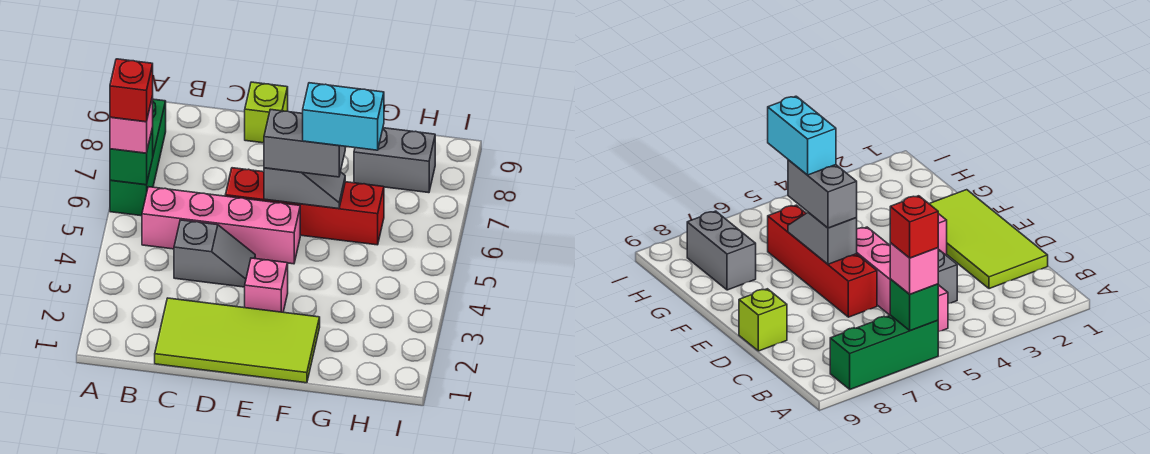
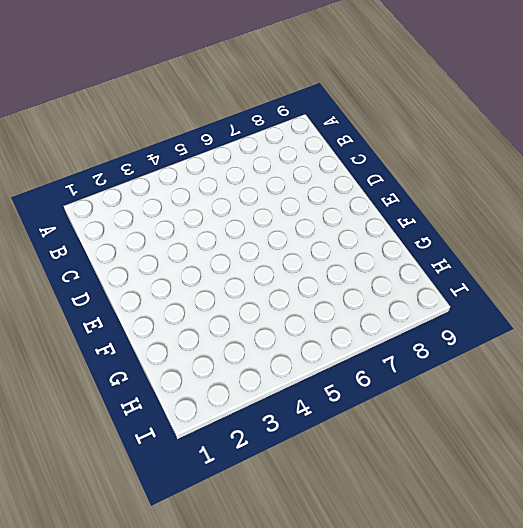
none -> green brick A6:A8 level 1
none -> pink brick B5:E5 level 1
none -> lime tile C1:F2 level 1

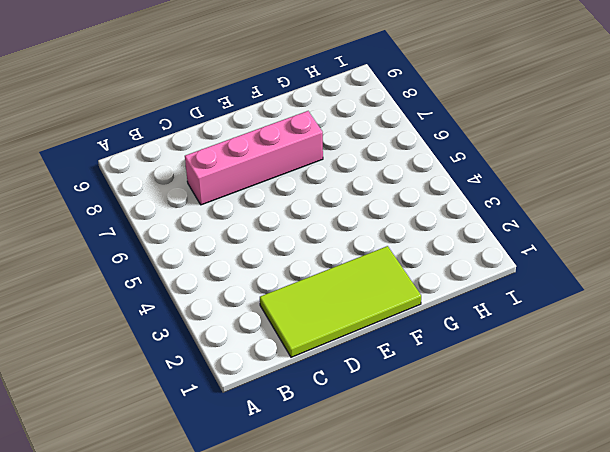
pink brick C7:F7 level 1 -> pink brick B5:E5 level 1
none -> green brick A6:A8 level 1
none -> grey slope C4:D4 level 1 top C
none -> red brick D6:G6 level 1

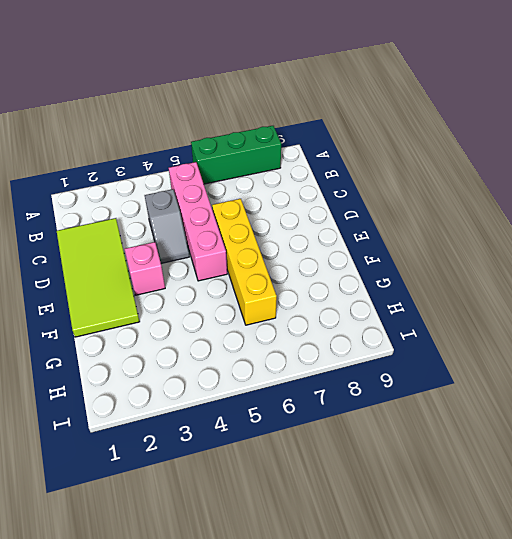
yellow brick D6:G6 level 1 -> red brick D6:G6 level 1
none -> lime brick D9 level 1
none -> grey brick G8:H8 level 1
none -> green brick A6 level 2

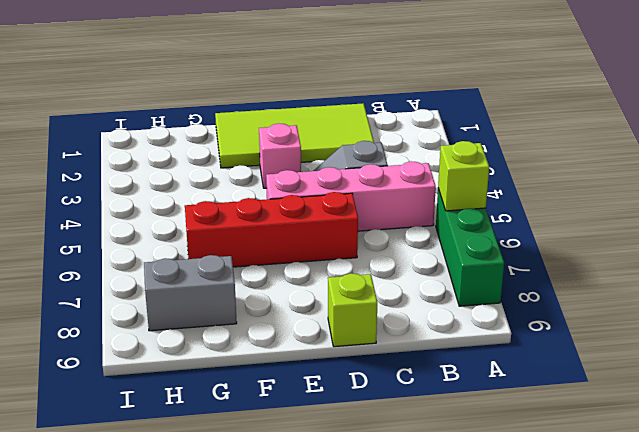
lime brick A6 level 2 -> green brick A6 level 2
none -> grey slope E6:F6 level 2 top E
none -> pink brick A6 level 3
none -> grey brick E6:F6 level 3

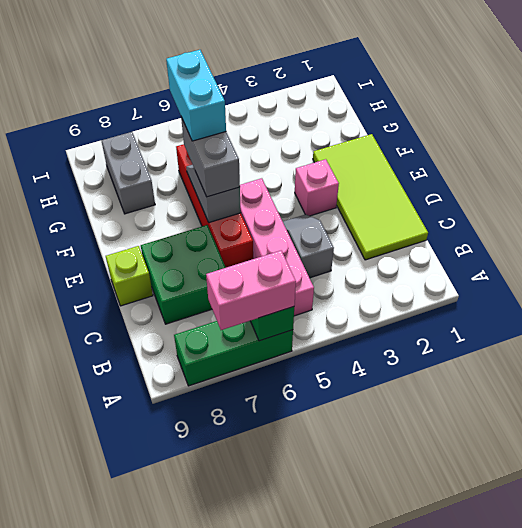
pink brick A6:A7 level 3 -> pink brick A6 level 3
green brick C7:D8 level 1 -> none
none -> red brick A6 level 4

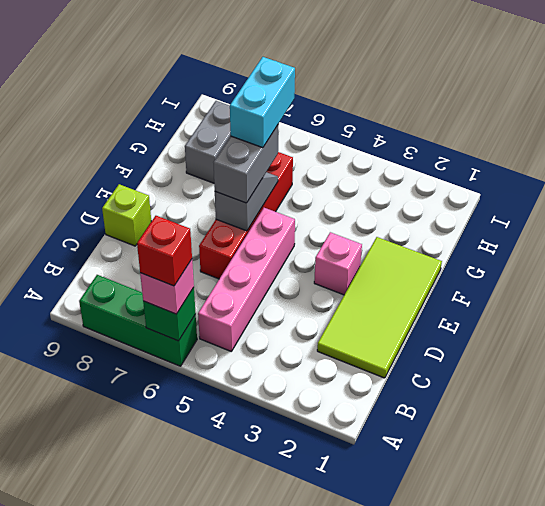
none -> grey slope C4:D4 level 1 top C

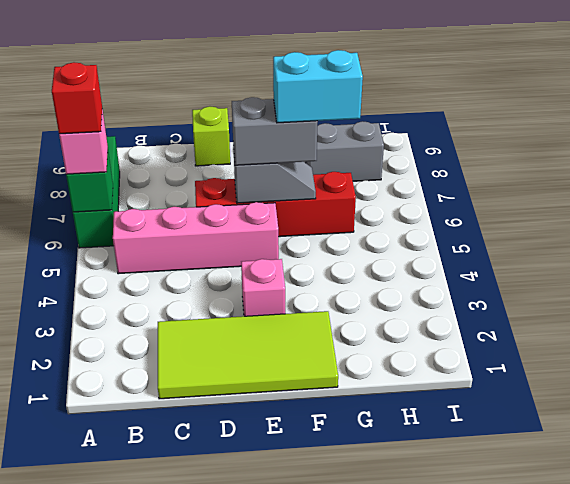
none -> grey slope C4:D4 level 1 top C

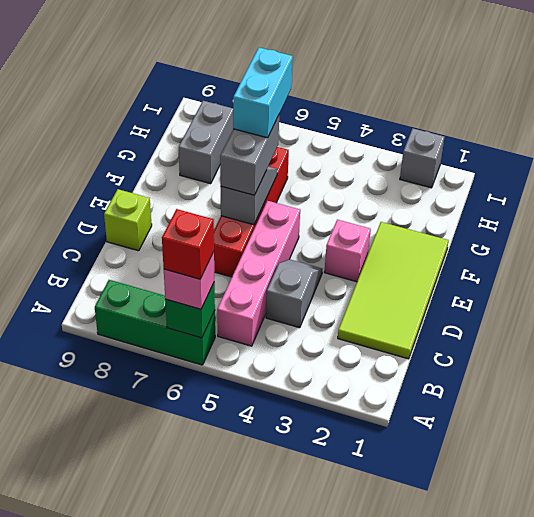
grey brick I2 level 1 -> none

